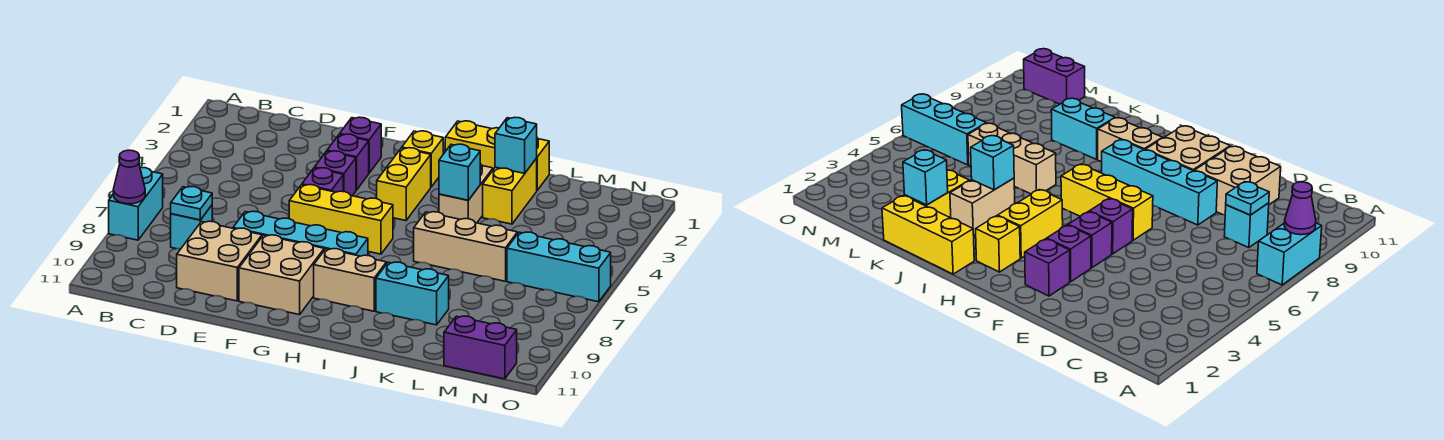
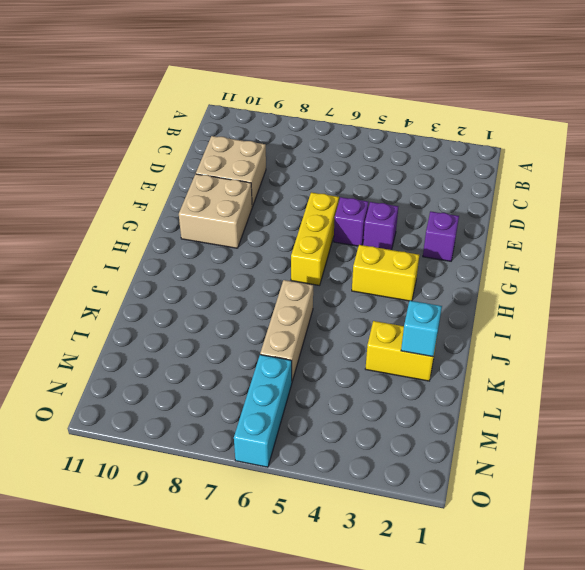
none -> cyan brick A7:A8 level 1
none -> cyan brick C8 level 1
none -> cyan brick E8:H8 level 1

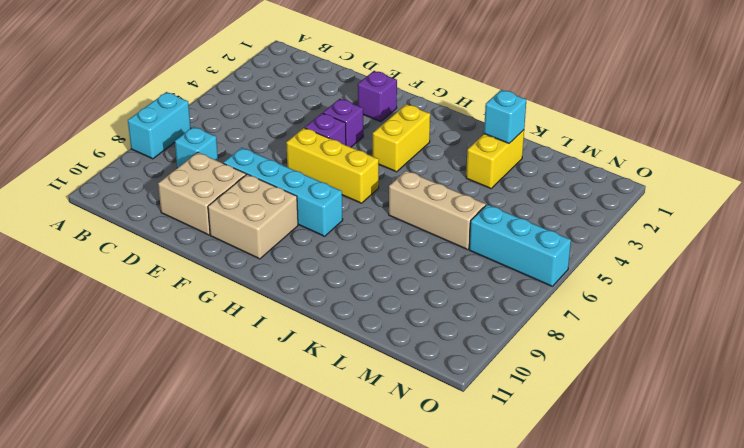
none -> purple brick F3 level 1
none -> yellow brick H2 level 1
none -> tan brick H9:I9 level 1

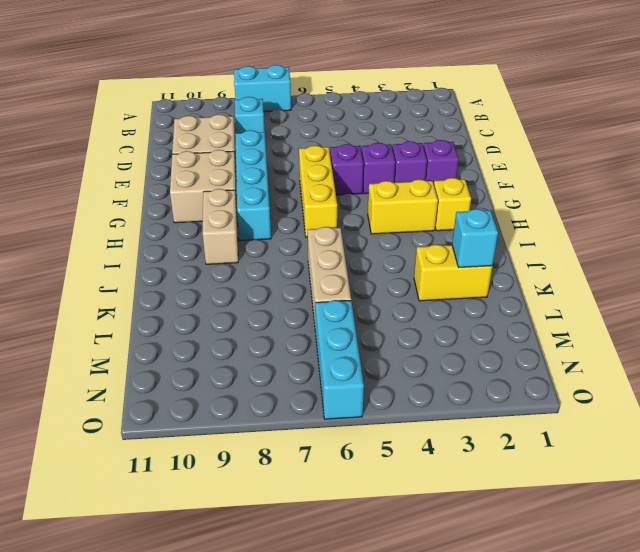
none -> yellow brick I1:K1 level 1
none -> tan brick J3:J4 level 1
none -> cyan brick J9:K9 level 1

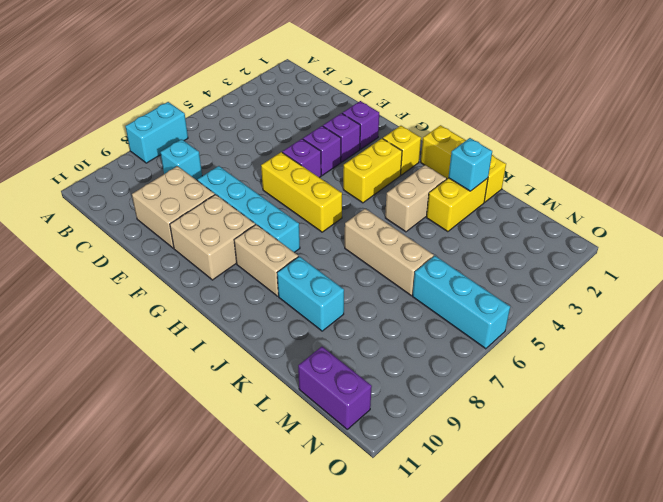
none -> purple cone A8 level 2
none -> cyan plate C8 level 2
none -> cyan brick J4 level 2

